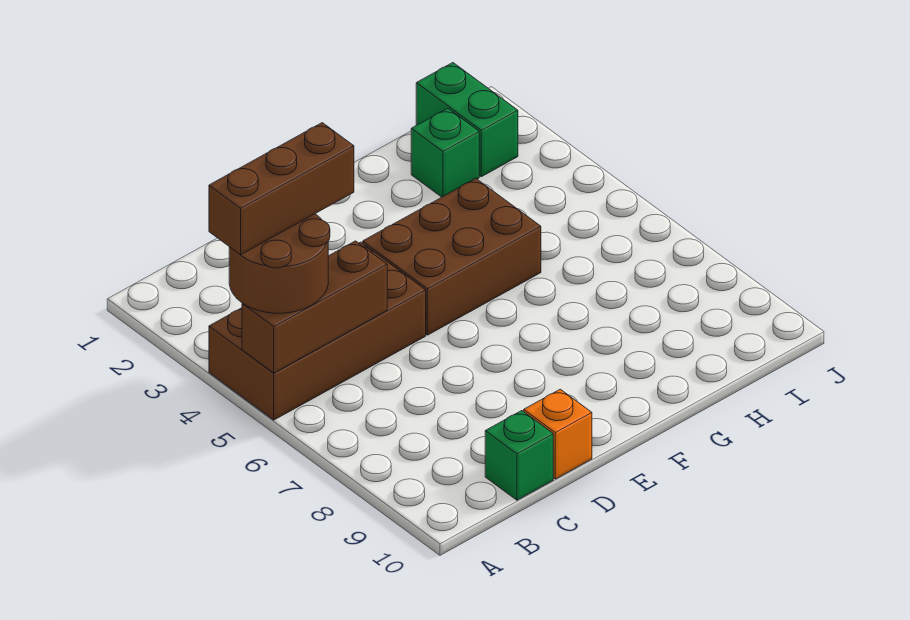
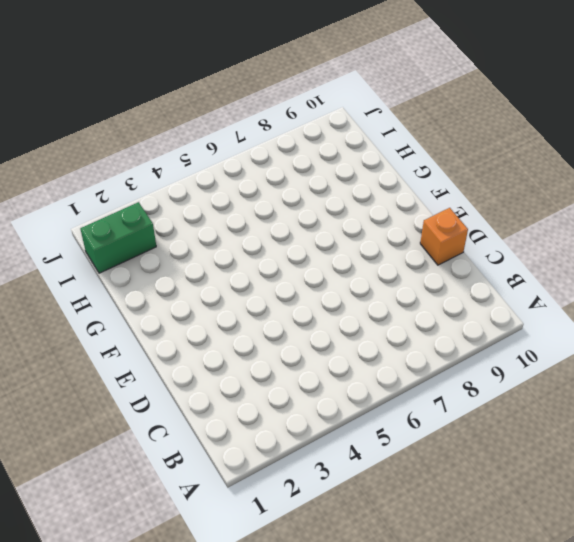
none -> brown brick A4:D5 level 1
none -> green brick C10 level 1

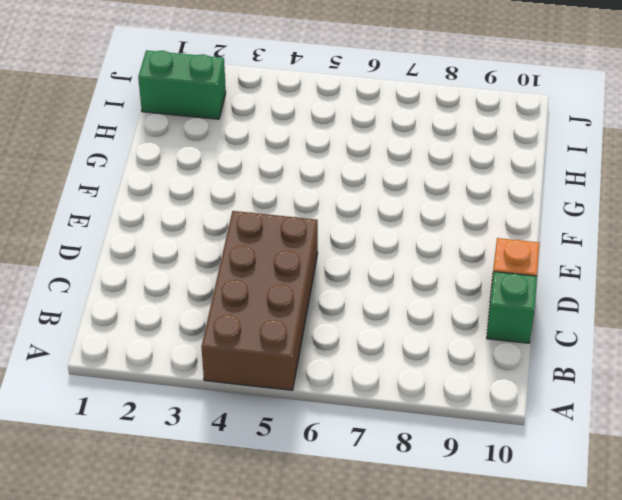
none -> brown brick E4:G5 level 1
none -> green brick H2 level 1

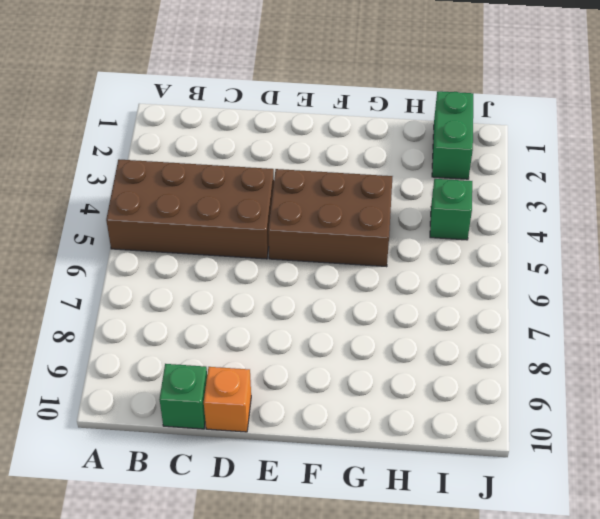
green brick I4 level 1 -> green brick H2 level 1
none -> brown brick A5:C5 level 2
none -> brown round brick A4:B5 level 3

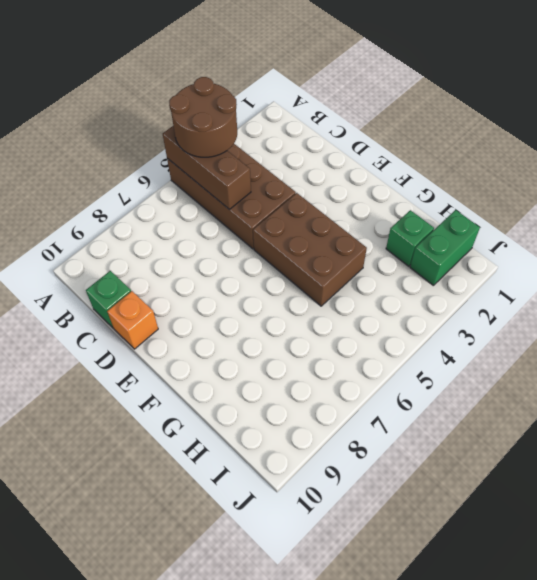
none -> brown brick A4:C4 level 4

